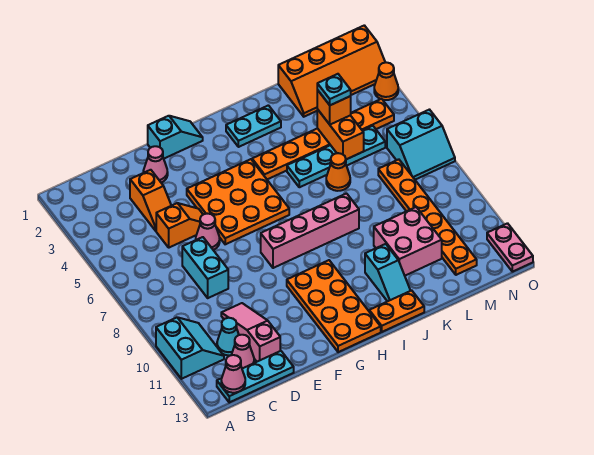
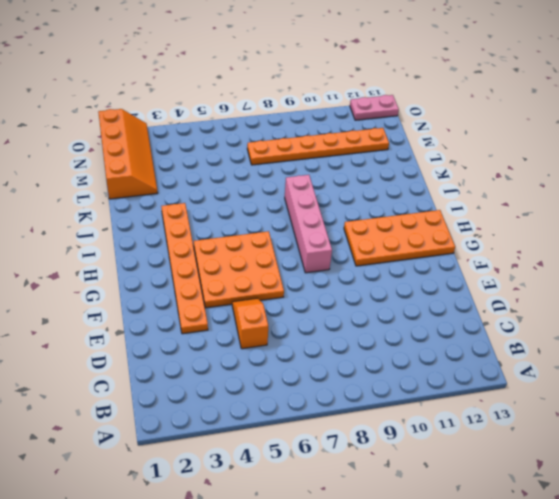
orange plate E3:J3 level 1 -> orange plate I4:N4 level 1
none -> cyan slope A10:B11 level 1 top A
none -> cyan plate B13:D13 level 1
none -> cyan cone C11 level 1
none -> pink cone C12 level 1

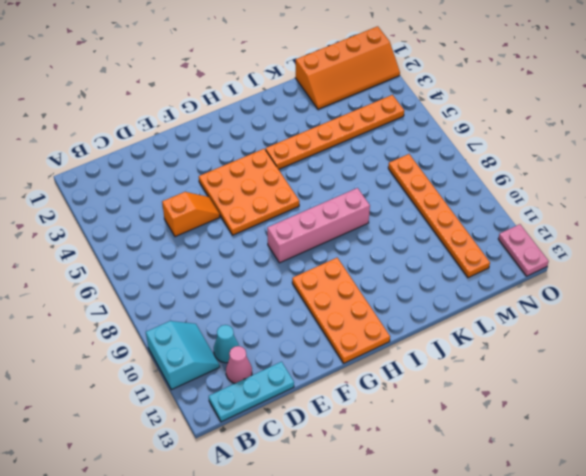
none -> orange slope D3:D4 level 1 top 3
none -> cyan brick D7:D8 level 1
none -> pink slope D10:D12 level 1 top 12
none -> pink cone E2 level 1

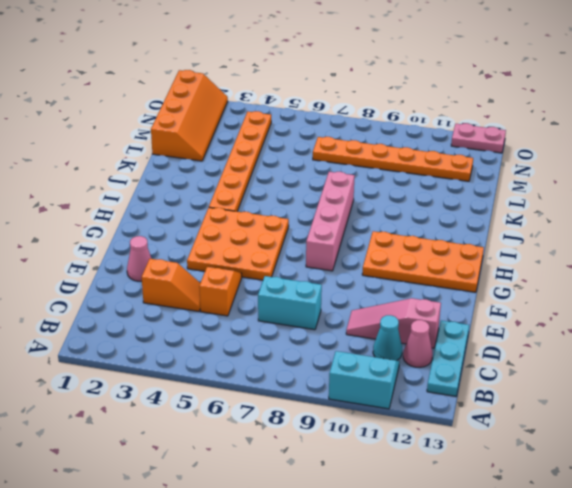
none -> pink cone E6 level 1
none -> cyan slope F1:G1 level 1 top F
none -> cyan plate I2:J2 level 1
none -> orange plate I13:J13 level 1

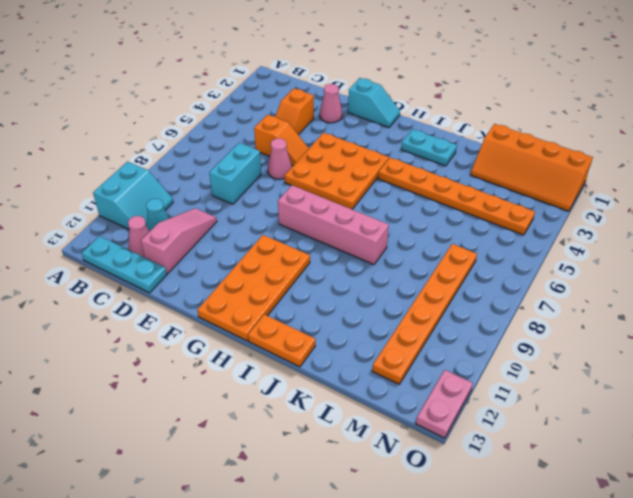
none -> cyan plate J5:M5 level 1
none -> cyan slope J11:J12 level 1 top 11
none -> orange cone K6 level 1
none -> pink brick K10:L11 level 1

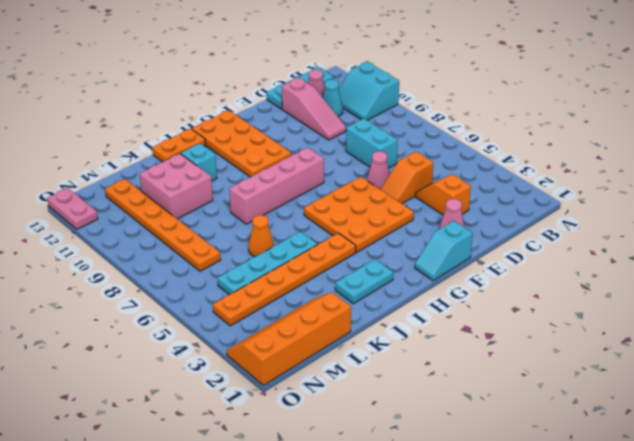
none -> cyan slope N6:O7 level 1 top 6
none -> orange cone O3 level 1
none -> pink cone B13 level 2
none -> orange brick L4:L5 level 2

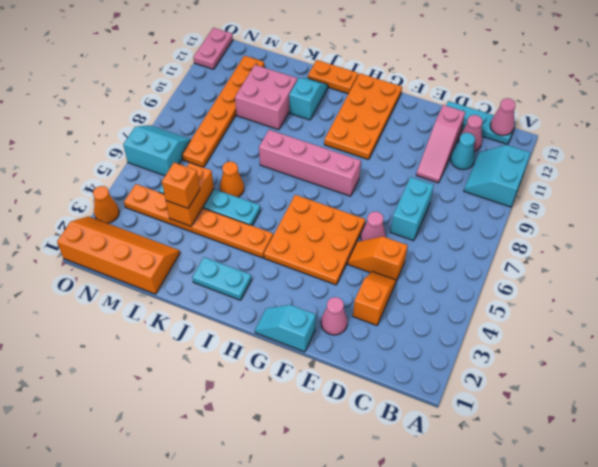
none -> cyan plate L4 level 4

